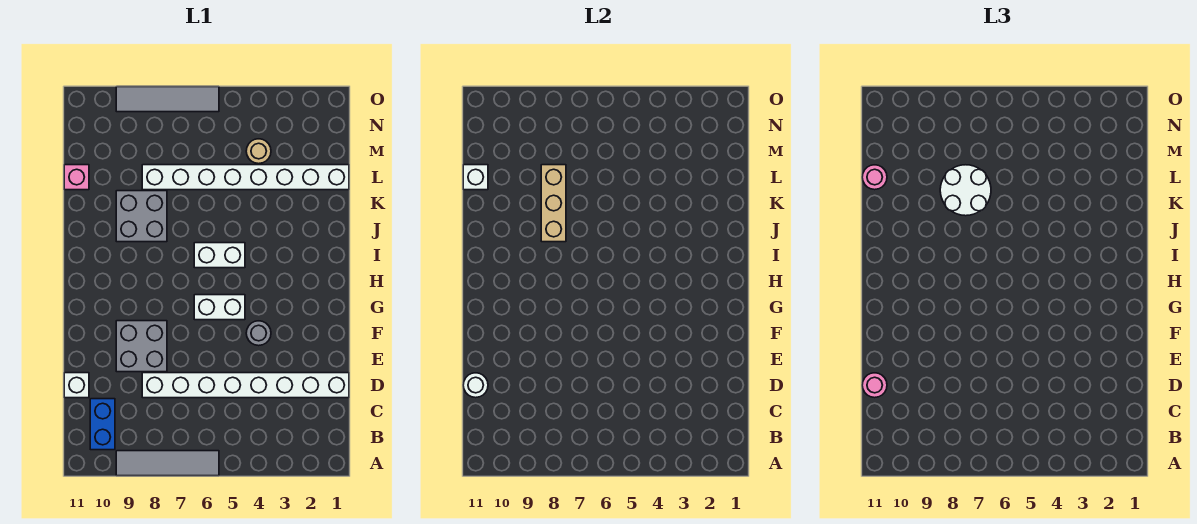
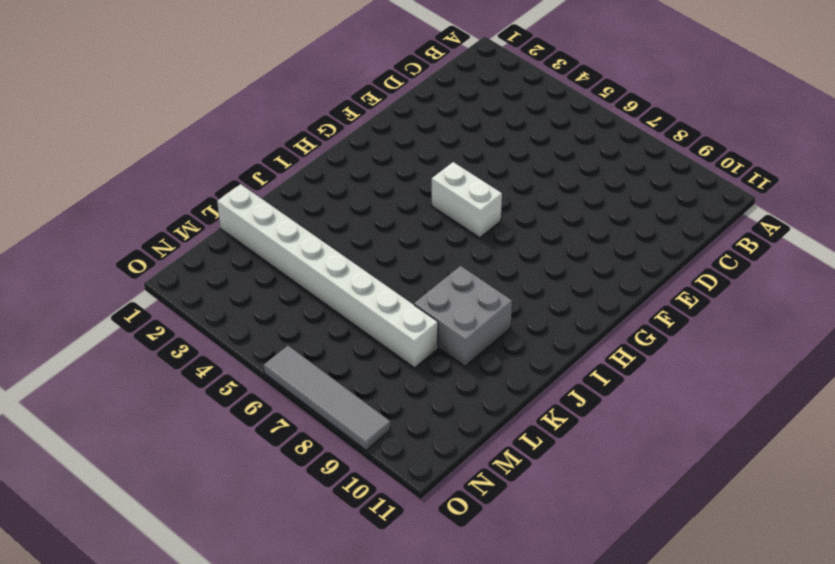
none -> grey tile A6:A9 level 1
none -> blue brick B10:C10 level 1
none -> white brick D1:D8 level 1

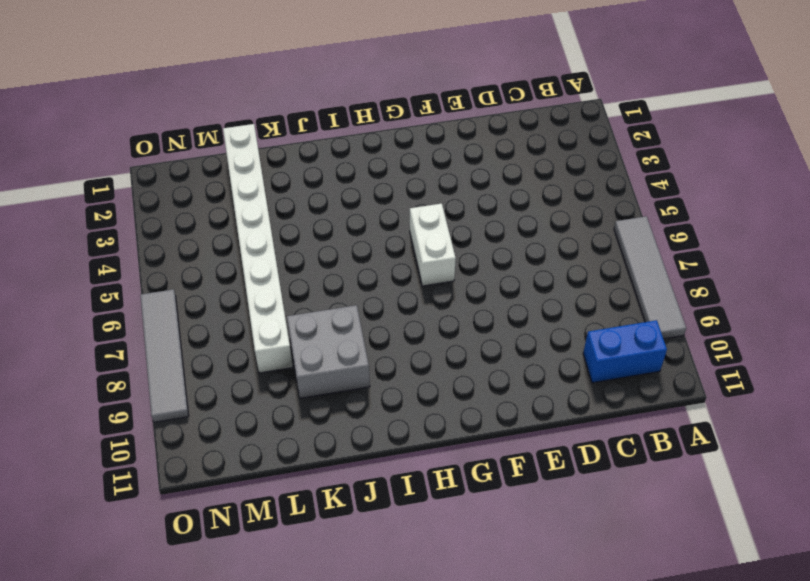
none -> white brick D1:D8 level 1
none -> white brick D11 level 1
none -> grey brick E8:F9 level 1

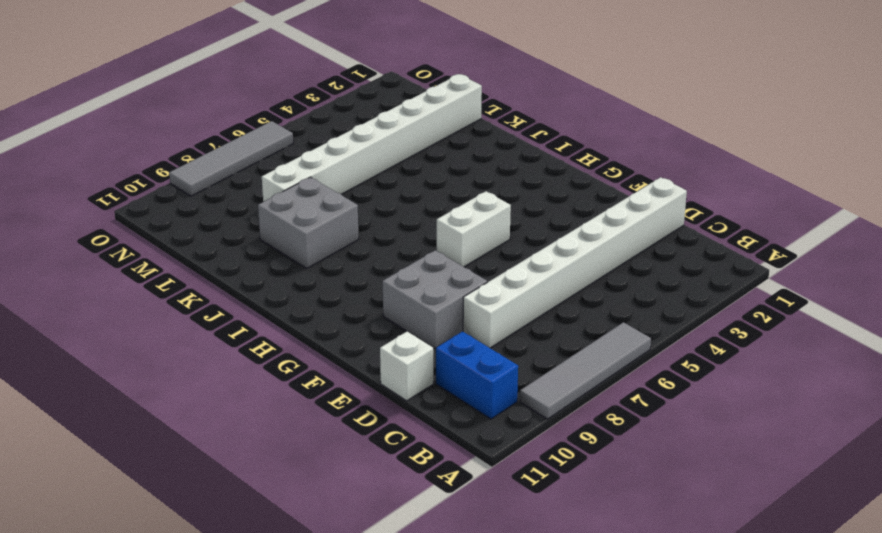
none -> grey round brick F4 level 1
none -> white brick I5:I6 level 1
none -> pink brick L11 level 1

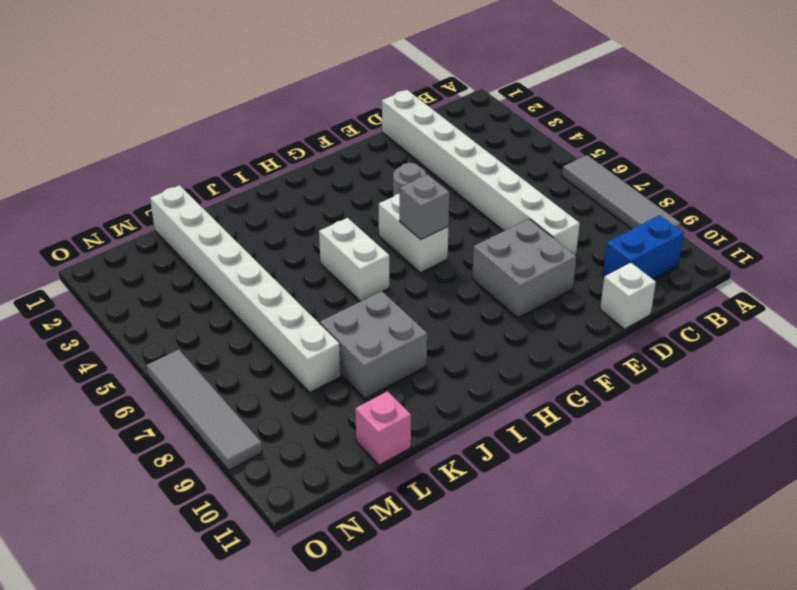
grey brick G6 level 2 -> none
none -> tan round brick M4 level 1
none -> white round brick D11 level 2
none -> tan brick J8:L8 level 2

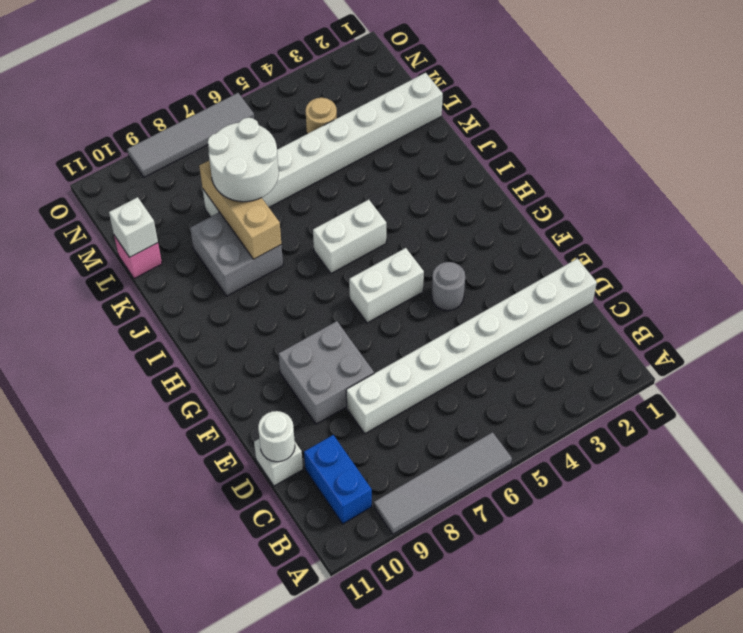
none -> pink round brick D11 level 3
none -> pink round brick L11 level 3

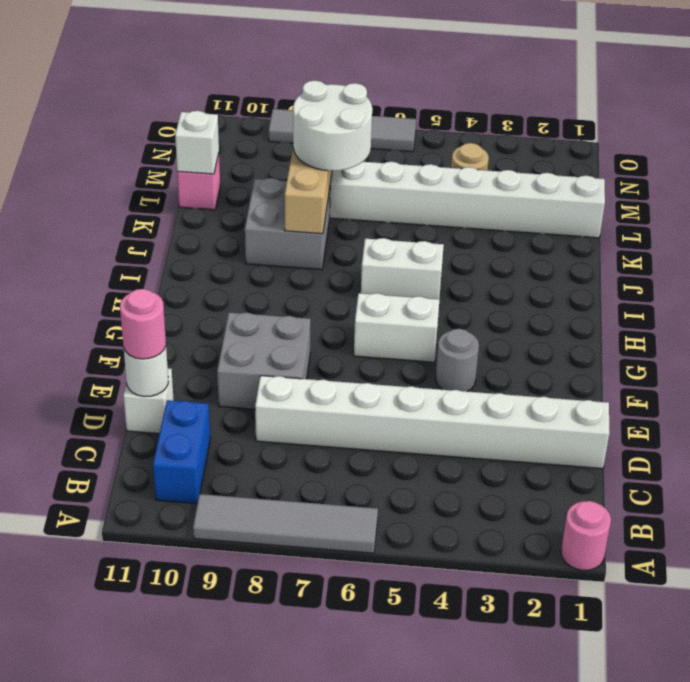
pink round brick A1 level 1 -> pink round brick L11 level 3

